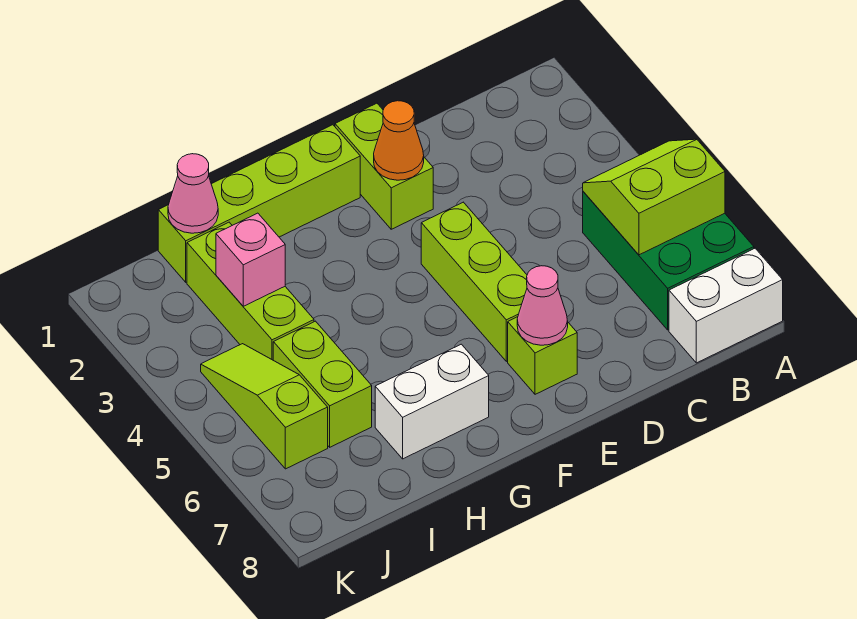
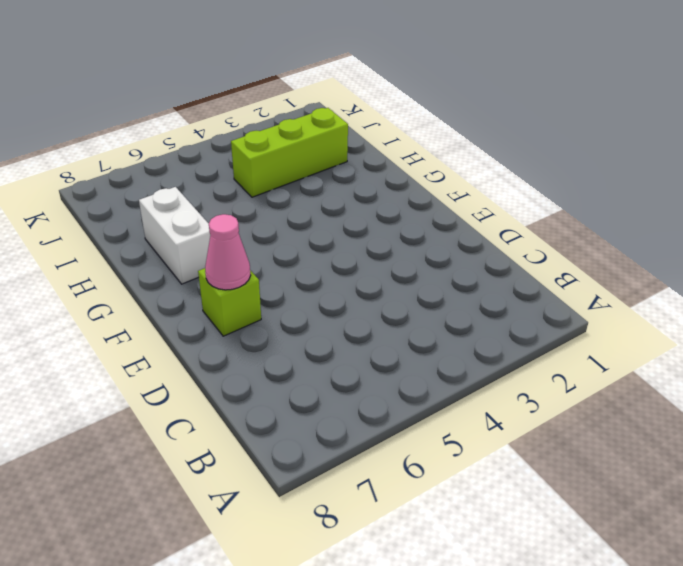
none -> green brick A5:B7 level 1
none -> white brick A8:B8 level 1
none -> lime brick E1:E2 level 1

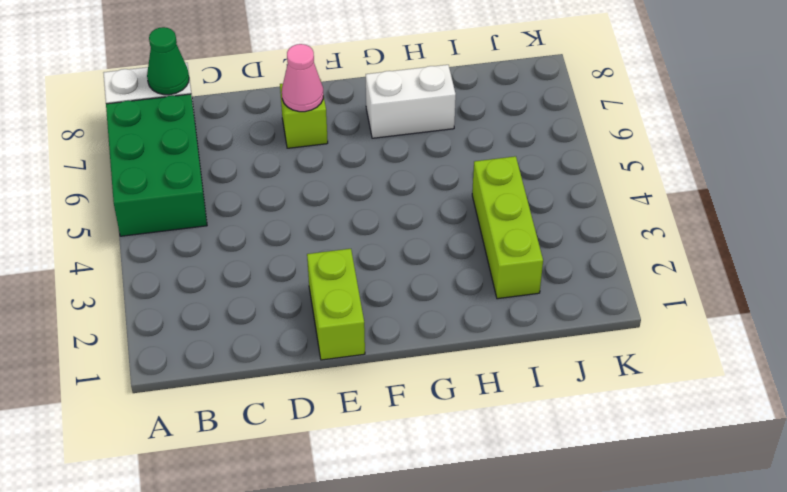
green cone B8 level 2 -> none
none -> lime brick E4:E6 level 1
none -> lime brick F1:I1 level 1
none -> lime brick I5:I6 level 1

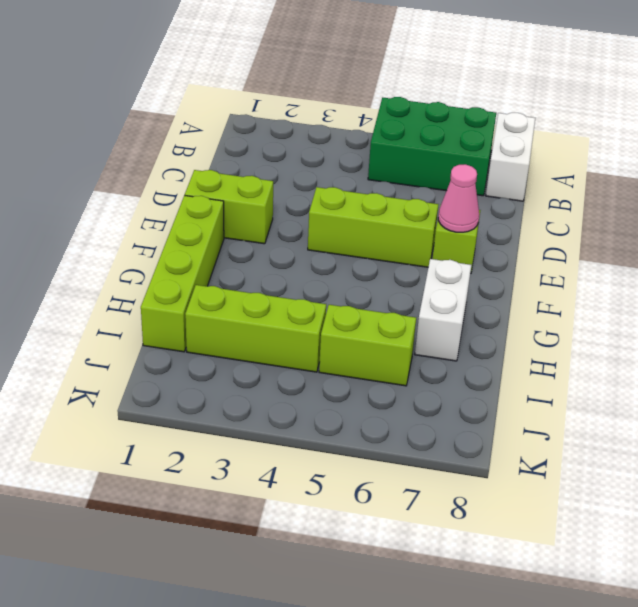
none -> lime slope J4:J6 level 1 top 6
none -> lime slope A5:B6 level 2 top 6
none -> orange cone E2 level 2

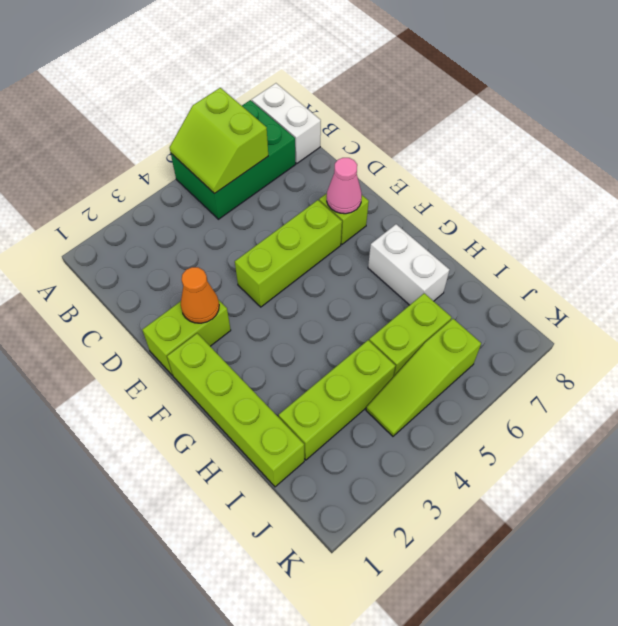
none -> pink cone I1 level 2
none -> pink brick I3 level 2

